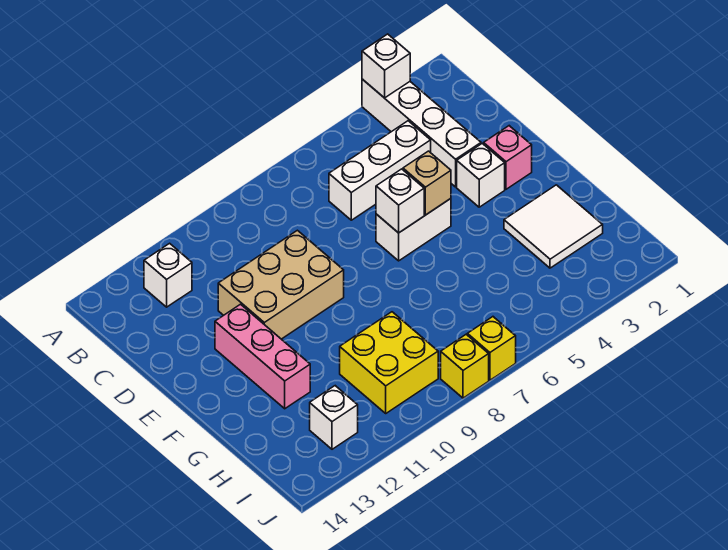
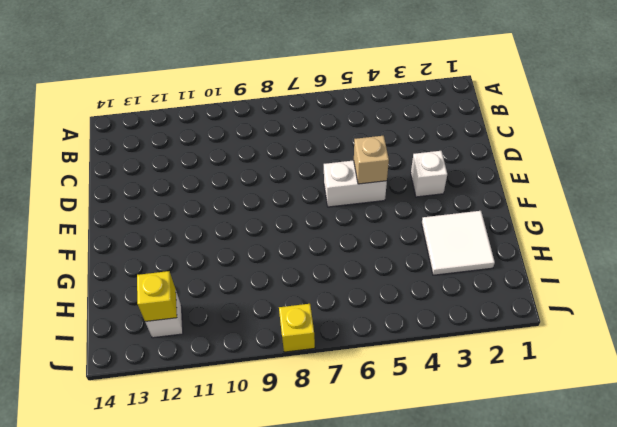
yellow brick I12 level 2 -> yellow brick J7 level 1
none -> white brick A3:D3 level 1
none -> white brick B12 level 1
none -> white brick C4:C6 level 1

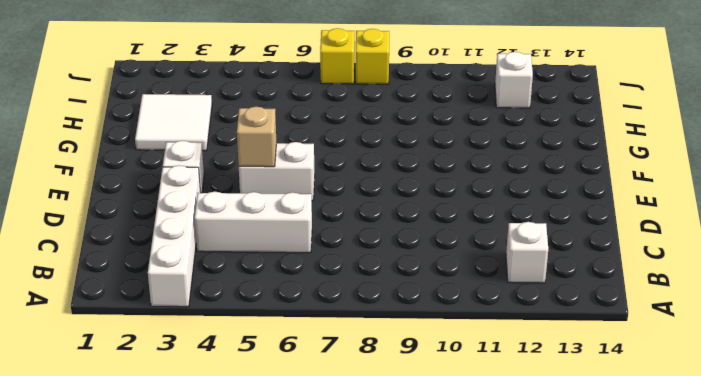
none -> tan brick D9:E11 level 1
none -> pink brick E2 level 1
none -> pink brick E12:G12 level 1

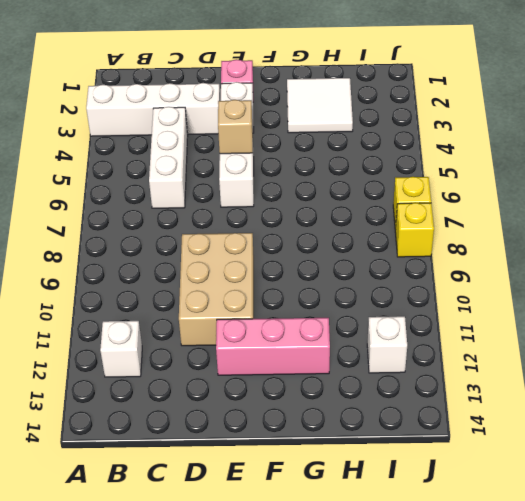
none -> yellow brick H9:I10 level 1
none -> white brick A3 level 2
none -> white brick E6 level 2

